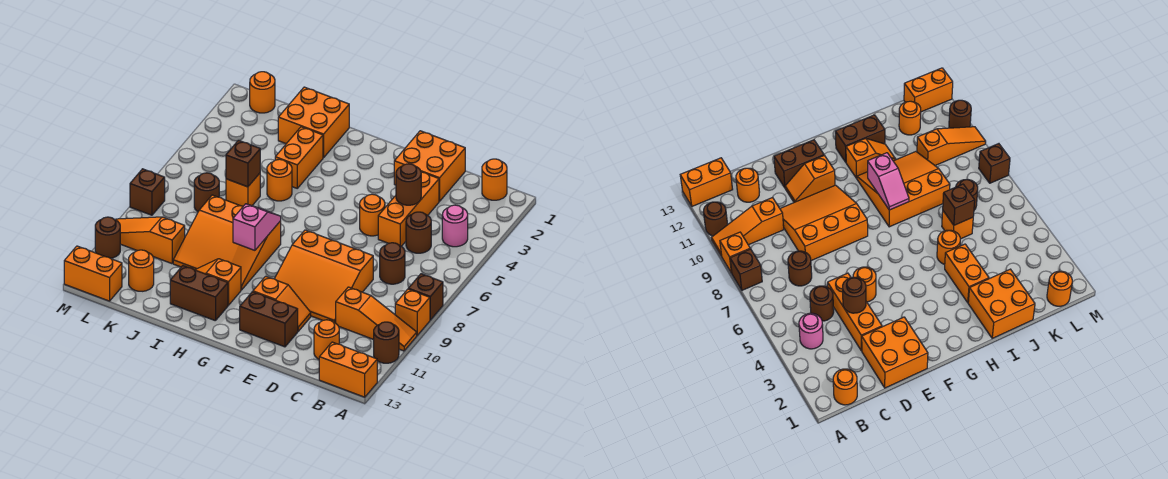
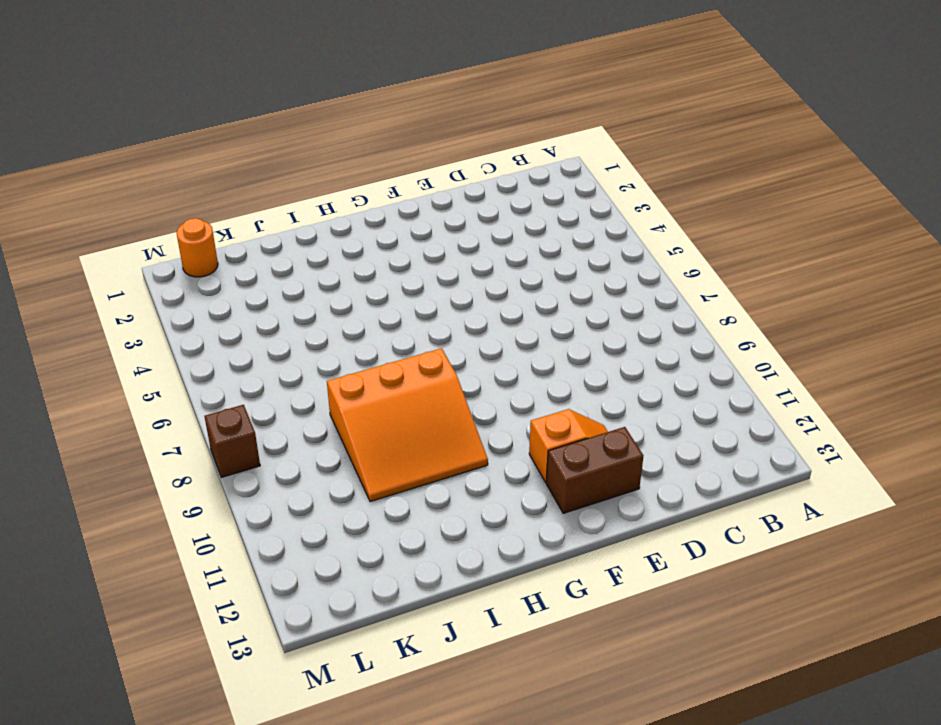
none -> brown brick A8 level 1
none -> orange brick A9 level 1
none -> orange slope A10:C10 level 1 top C
none -> brown round brick A11 level 1

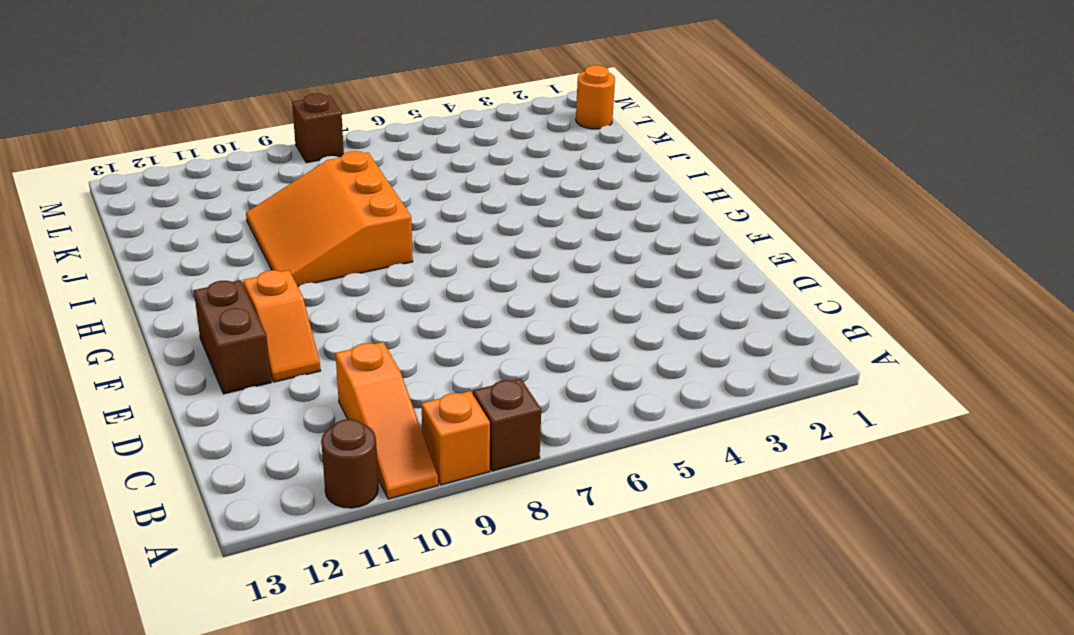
none -> orange brick A13:B13 level 1
none -> orange round brick B1 level 1
none -> pink round brick B4 level 1
none -> brown round brick C5 level 1

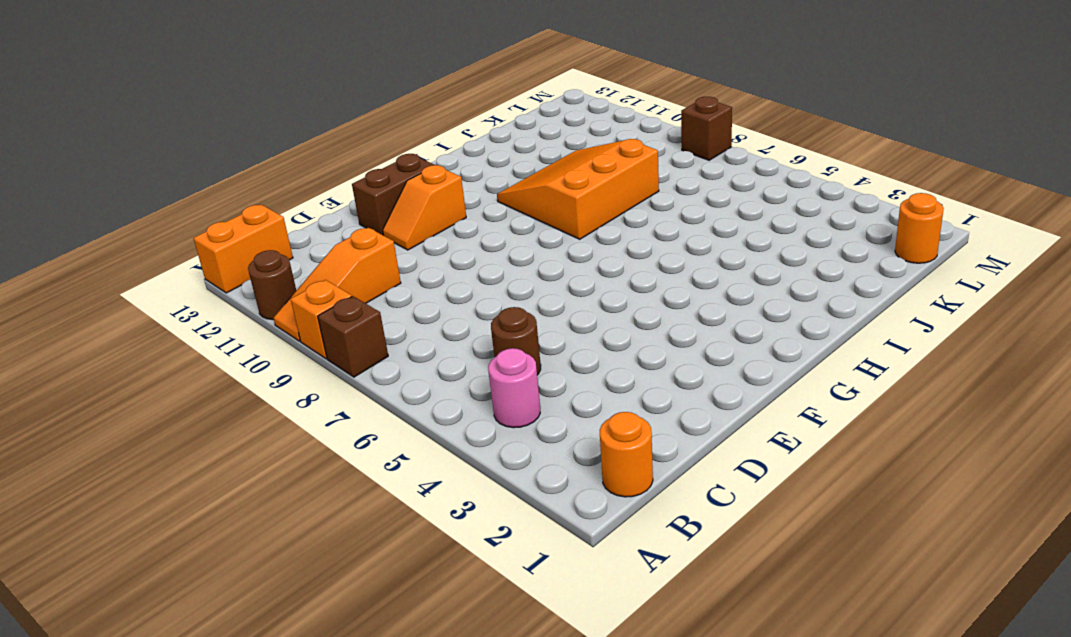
none -> brown round brick C7 level 1
none -> orange round brick C12 level 1
none -> orange brick D1:E2 level 1
none -> orange brick D3:D5 level 1

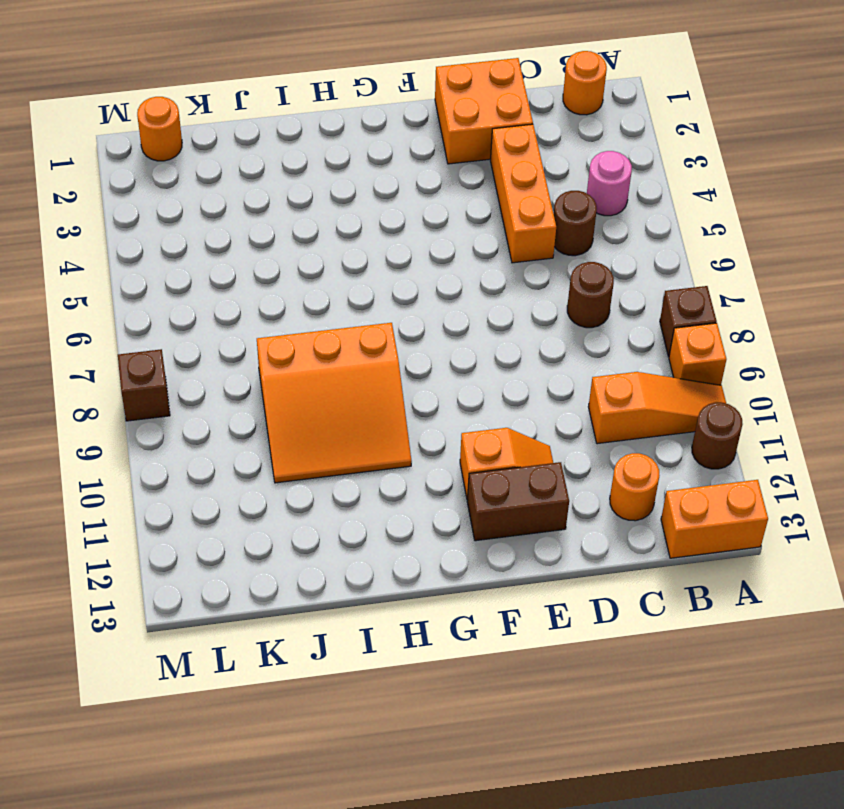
none -> orange slope D8:F10 level 1 top 8
none -> orange round brick E5 level 1
none -> orange slope H11:I11 level 1 top H
none -> brown brick H12:I12 level 1

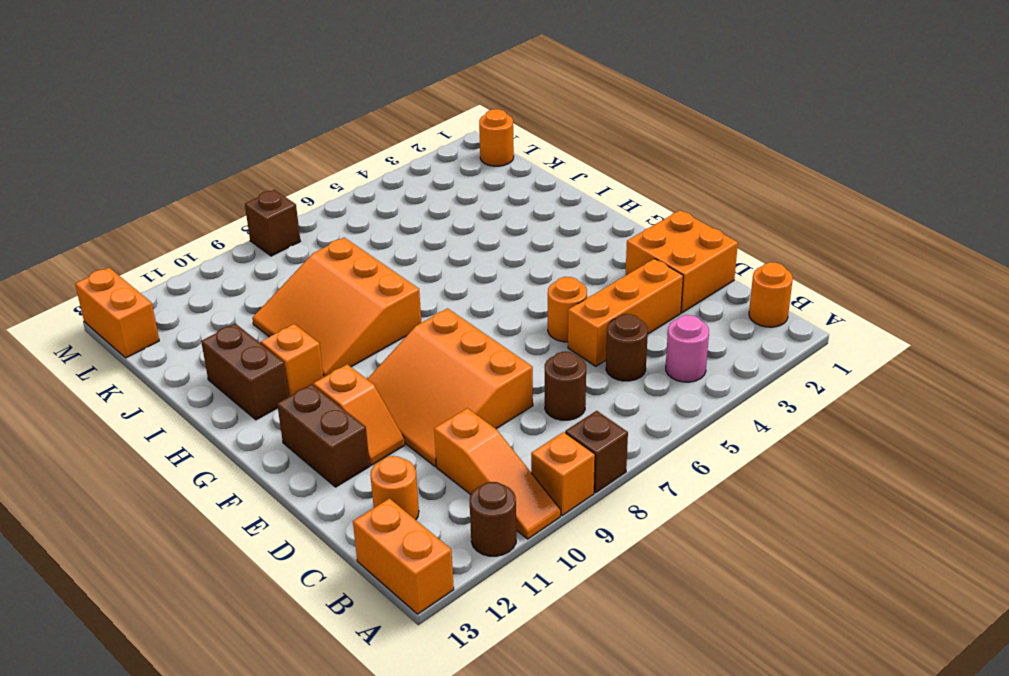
none -> orange brick I1:J2 level 1
none -> orange brick I3:I4 level 1
none -> orange round brick I5 level 1
none -> orange brick J6 level 1

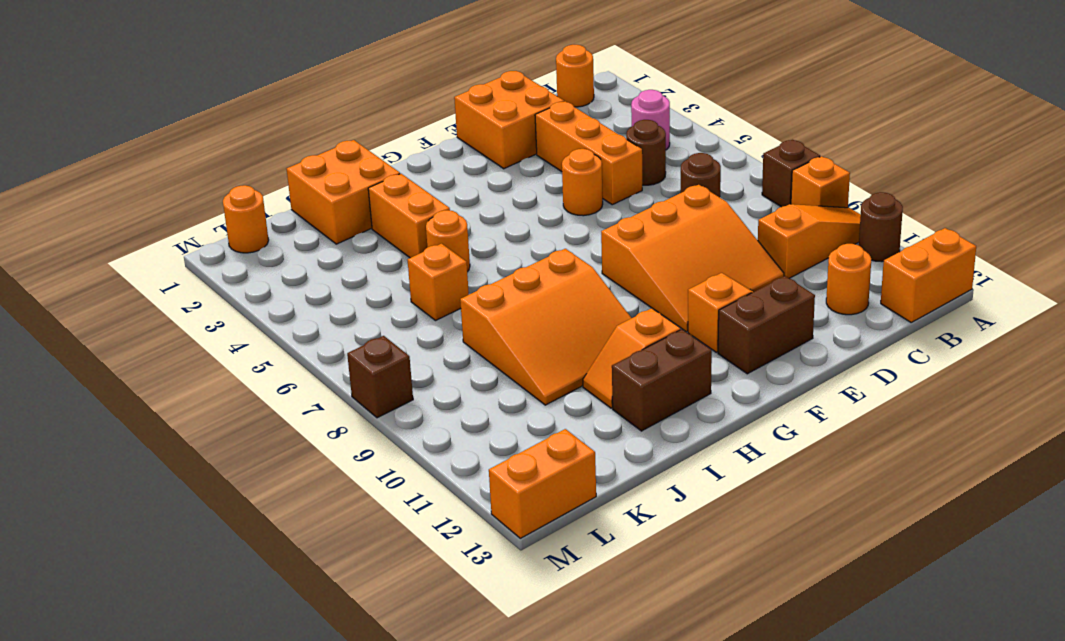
none -> brown round brick K7 level 1
none -> orange slope K10:M10 level 1 top K
none -> orange round brick K12 level 1
none -> brown round brick M11 level 1

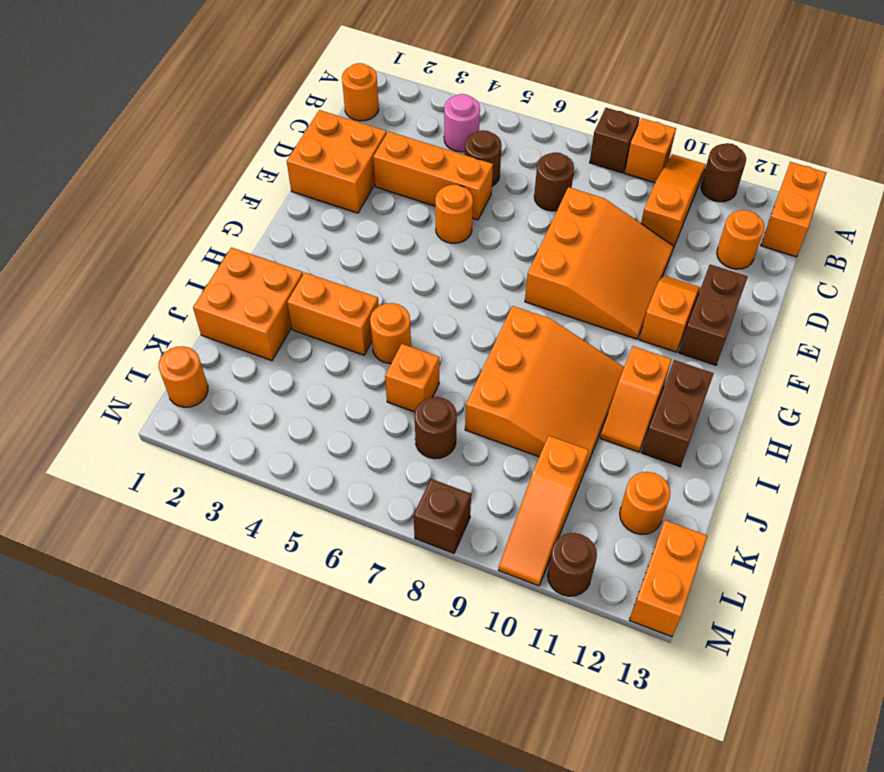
none -> brown round brick D4 level 2
none -> pink slope H8:H9 level 2 top 9
none -> brown brick J6 level 2

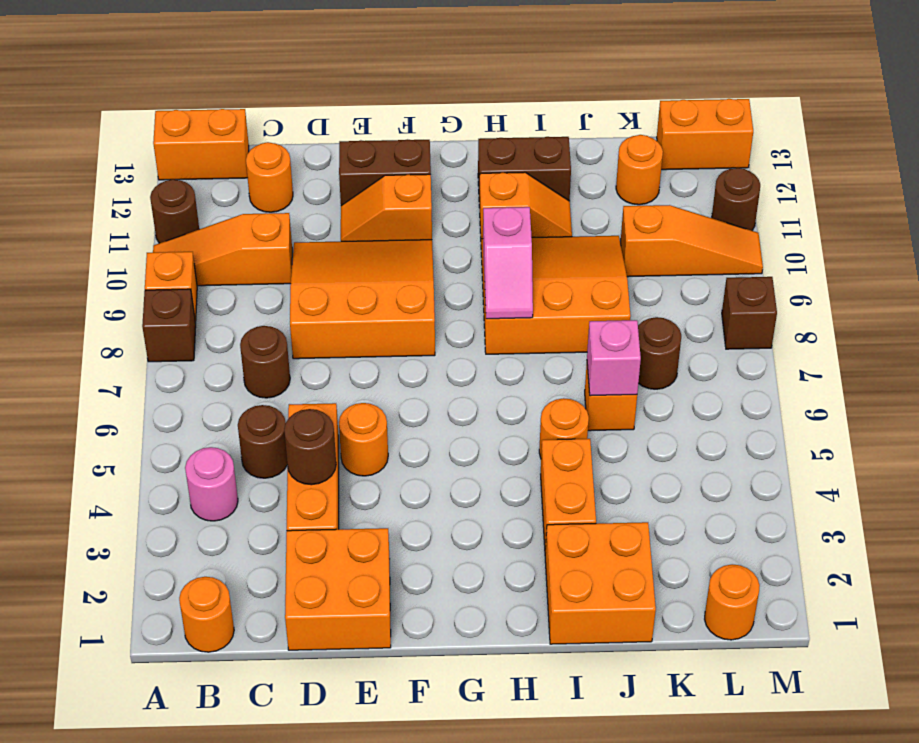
pink brick J6 level 2 -> brown brick J6 level 2

